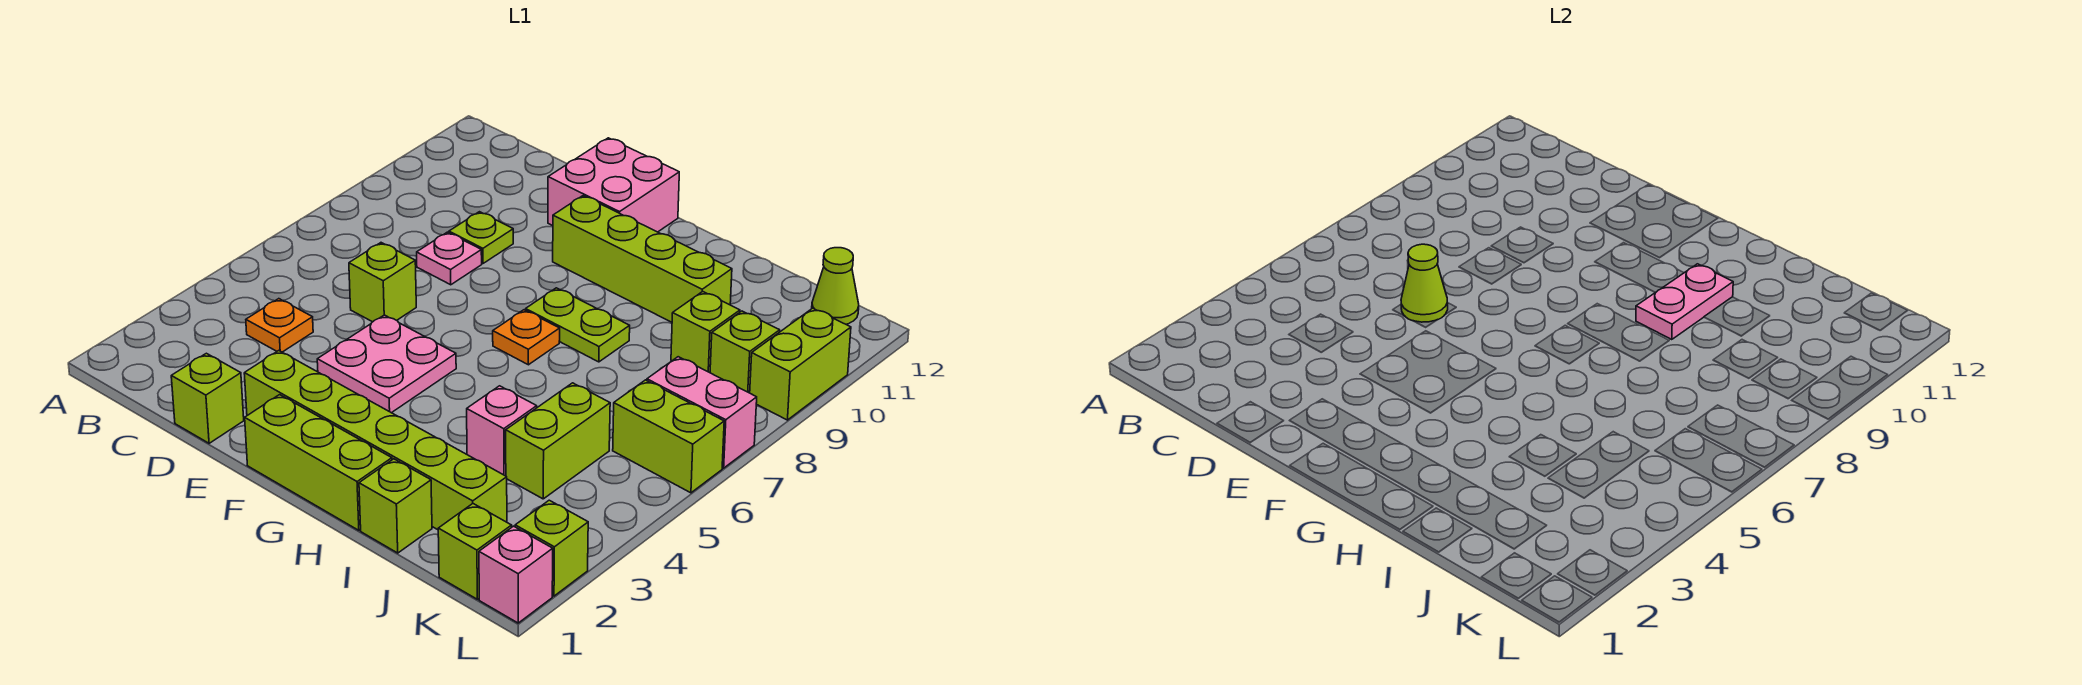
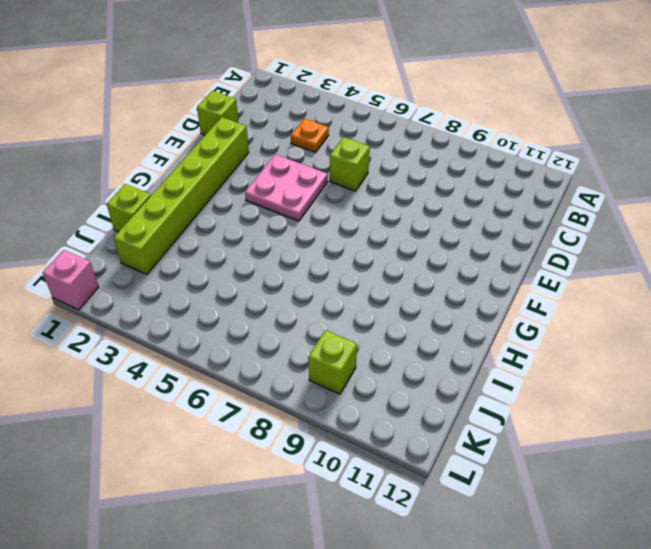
none -> pink plate D8 level 1
none -> lime plate D9 level 1
none -> pink brick E11:F12 level 1

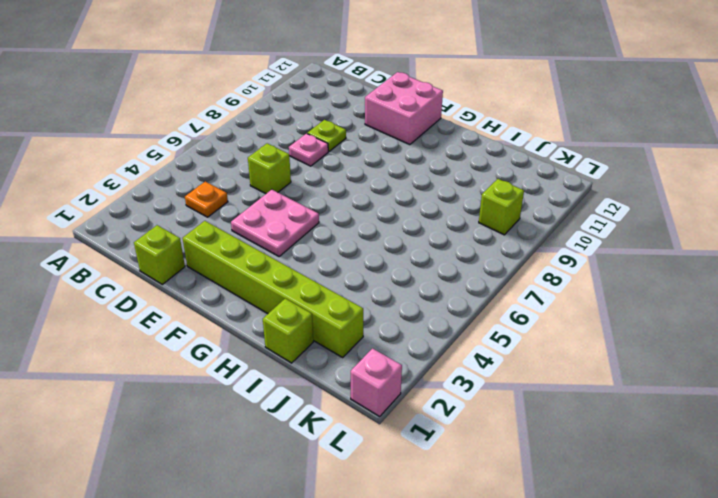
none -> lime brick F1:H1 level 1
none -> lime brick F10:I10 level 1
none -> orange plate G7 level 1

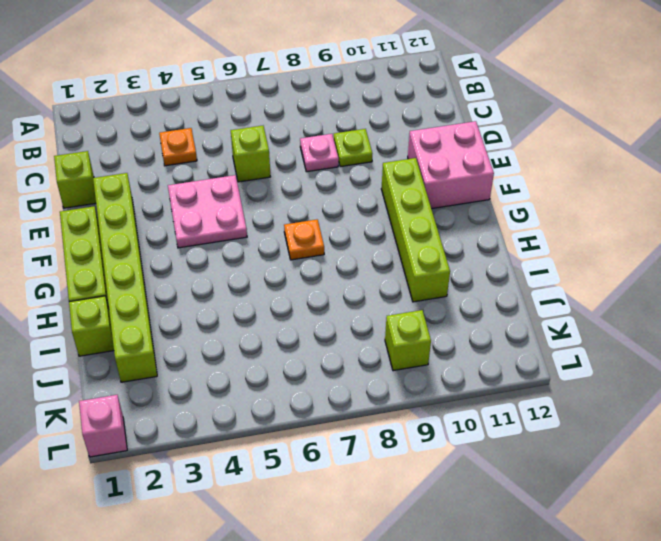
none -> lime plate G8:H8 level 1
none -> pink brick I4 level 1
none -> lime brick J4:J5 level 1

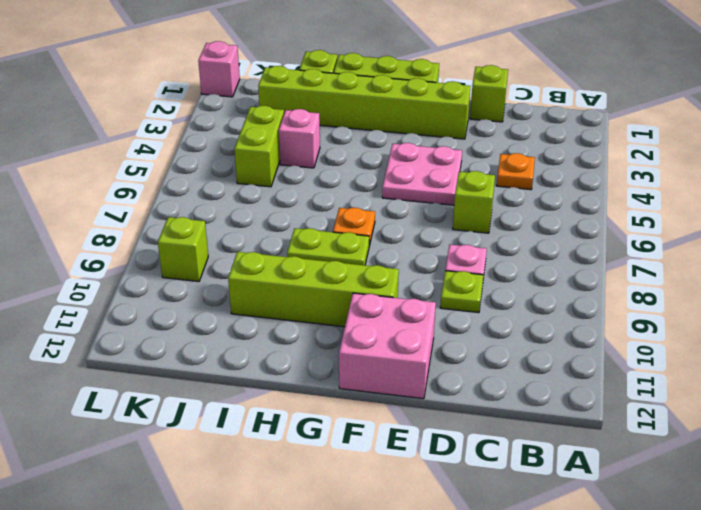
none -> lime brick J9 level 1
none -> lime brick K1 level 1
none -> lime brick K6:L6 level 1

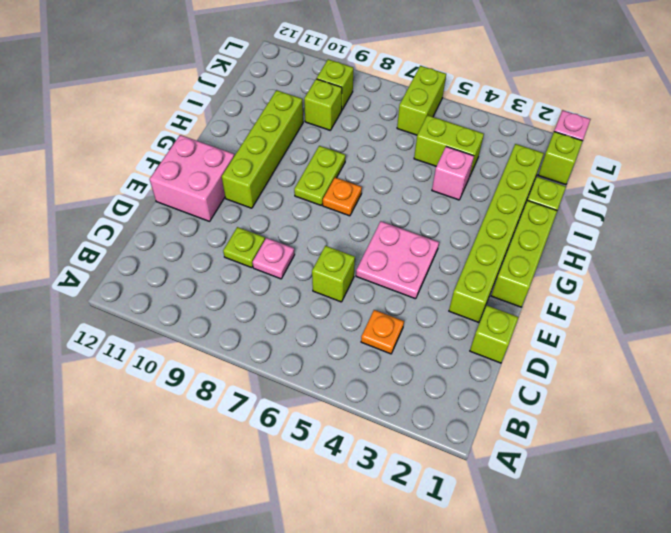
none -> pink brick K7:L7 level 1
none -> lime cone K12 level 1
none -> lime brick L2 level 1

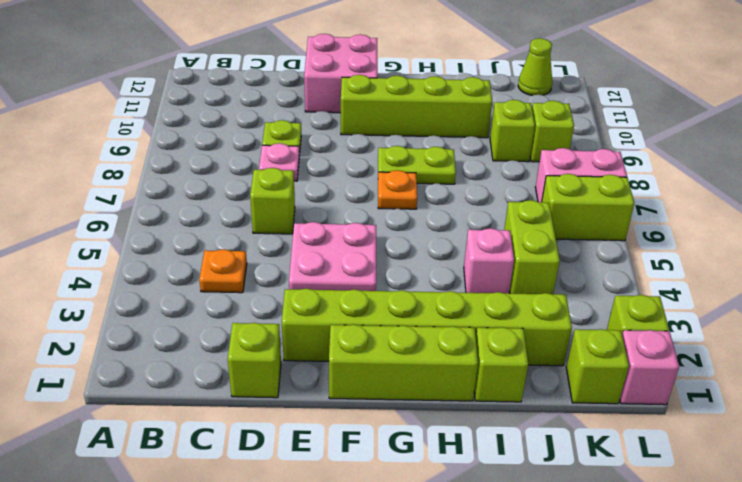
none -> lime brick L9:L10 level 1
none -> lime cone D6 level 2
none -> pink plate H9:H10 level 2

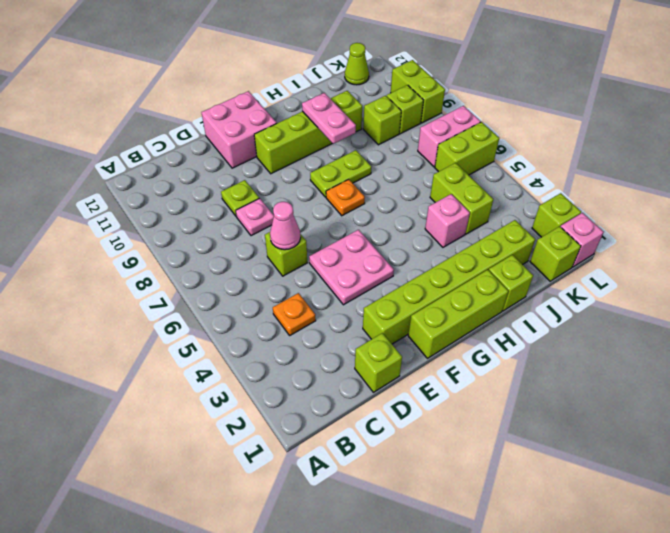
pink cone D6 level 2 -> lime cone D6 level 2

